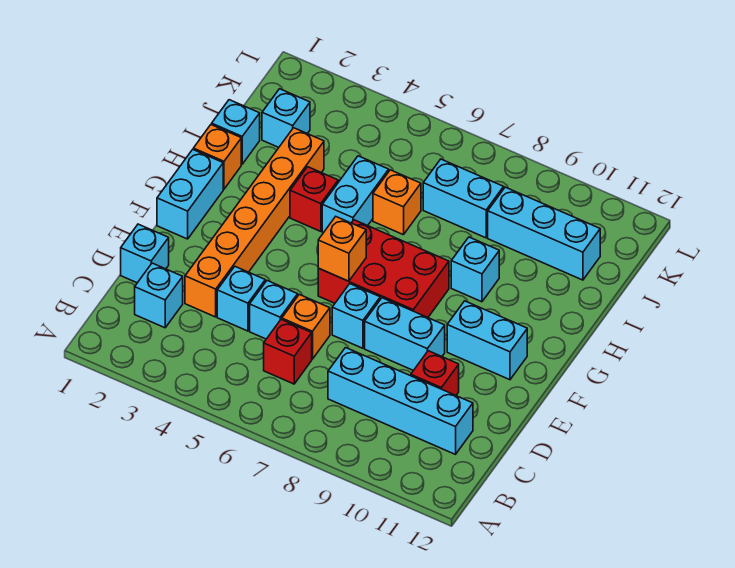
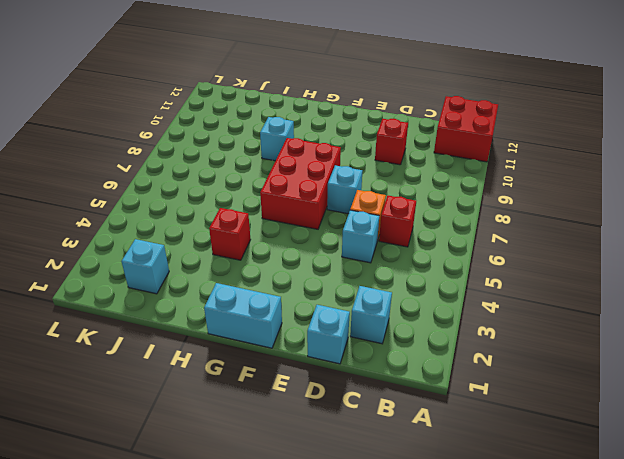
red brick A11:B12 level 1 -> none
none -> cyan brick C8:C11 level 1
none -> orange brick D3:I3 level 1
none -> cyan brick D4 level 1

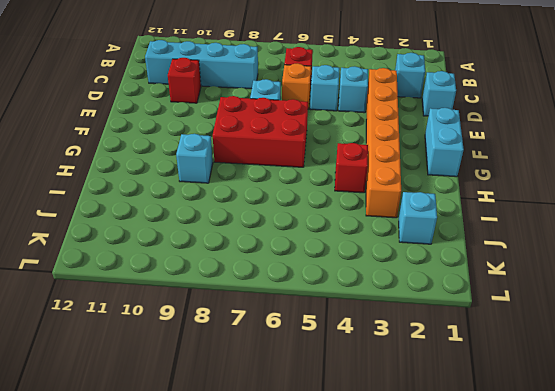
none -> cyan brick E8:E9 level 1
none -> cyan brick F10:F11 level 1
none -> orange brick H1 level 1

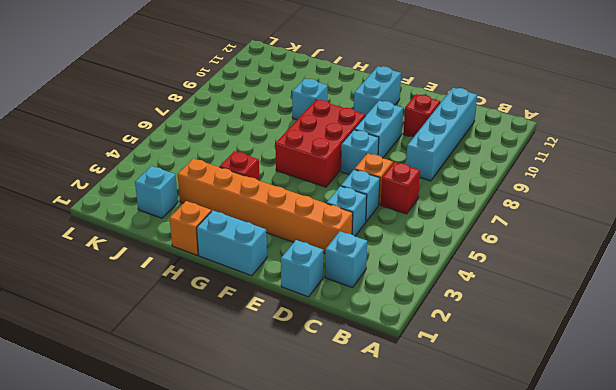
none -> cyan brick H5:I5 level 1
none -> cyan brick I1 level 1
none -> orange brick I6 level 1

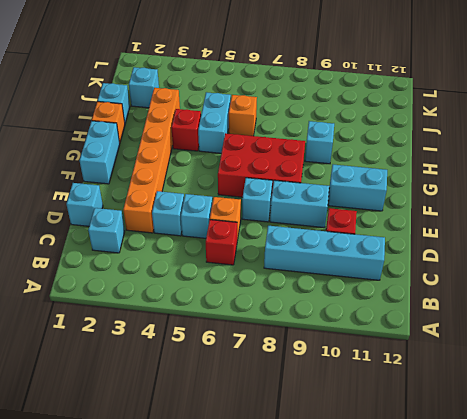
none -> cyan brick J7:J8 level 1
none -> cyan brick J9:J11 level 1
none -> orange brick F6 level 2

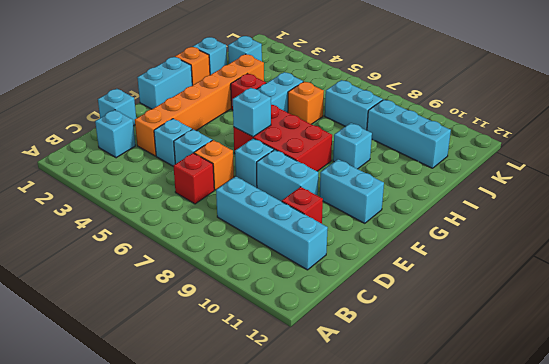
cyan brick F6 level 2 -> orange brick F6 level 2

